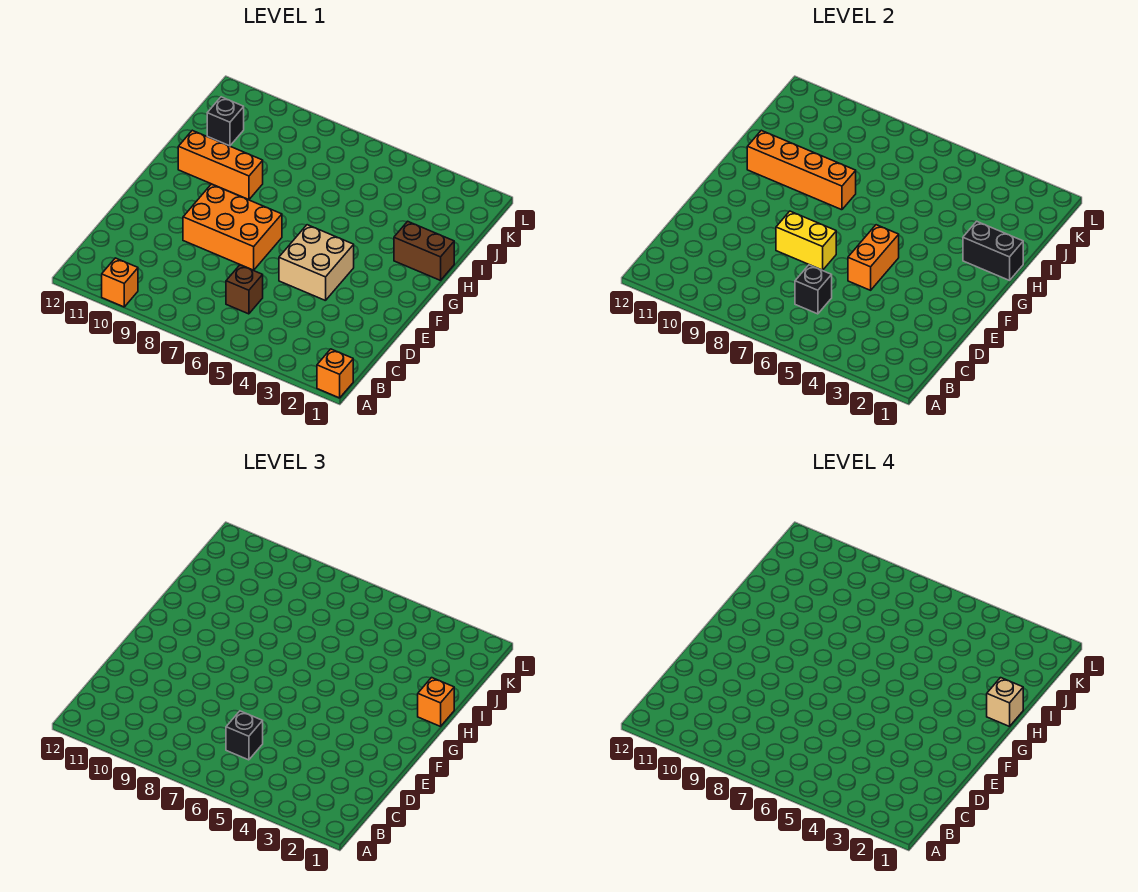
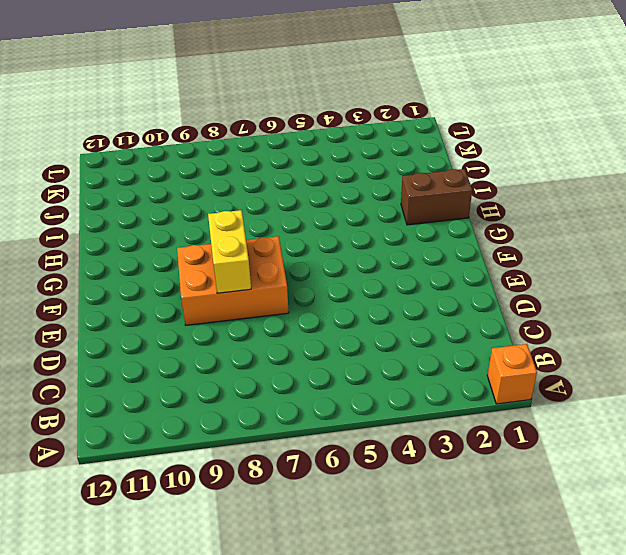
yellow brick E8:F8 level 2 -> yellow brick E7:E8 level 2
none -> orange brick A10 level 1
none -> brown brick C6 level 1
none -> tan brick E4:F5 level 1

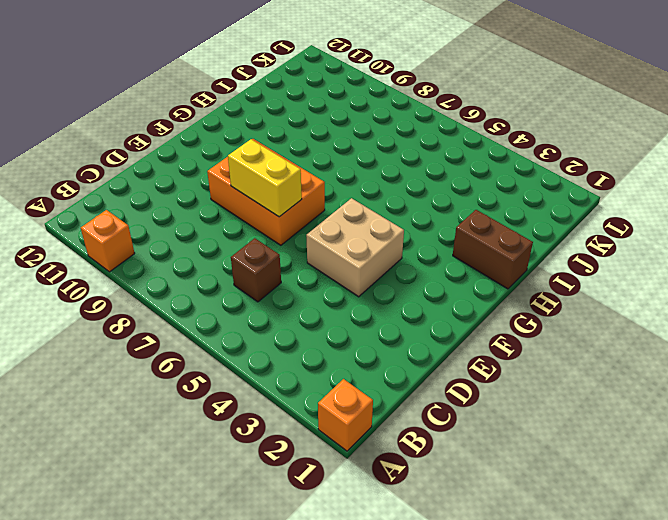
none -> orange brick H9:H11 level 1
none -> black brick J11 level 1
none -> black brick C6 level 2

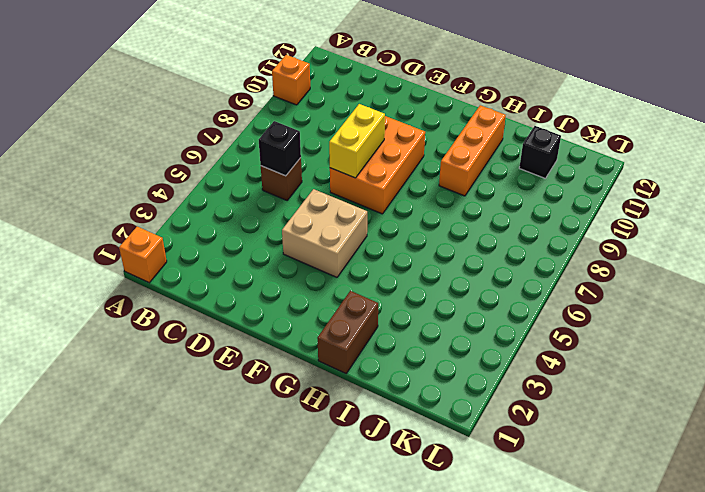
none -> orange brick E5:F5 level 2
none -> black brick H1:H2 level 2
none -> orange brick H8:H11 level 2

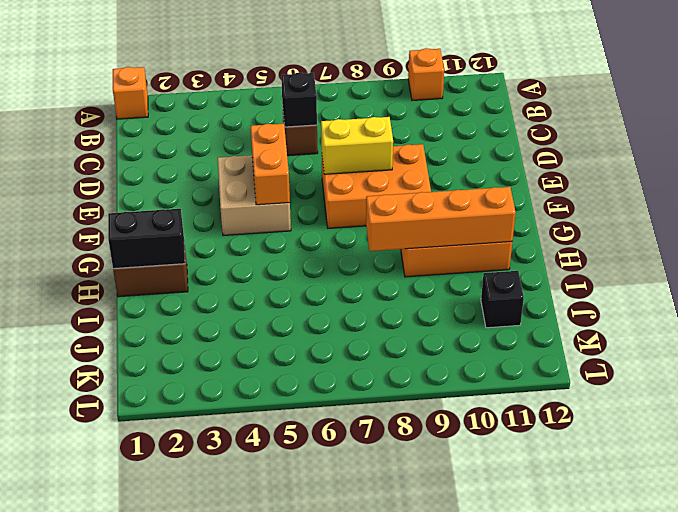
none -> black brick C6 level 3
none -> orange brick H1 level 3
none -> tan brick H1 level 4

